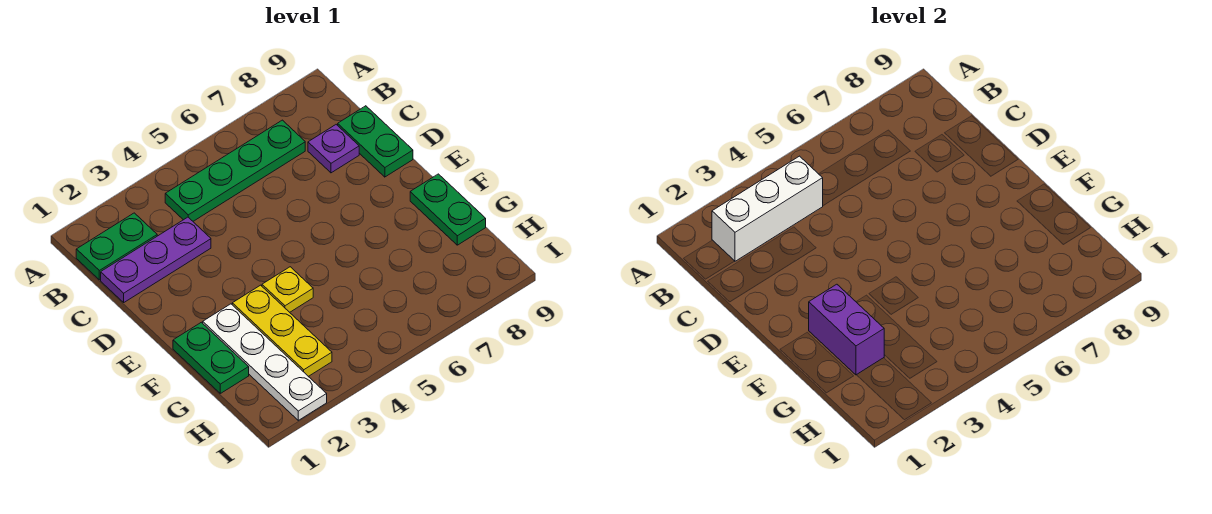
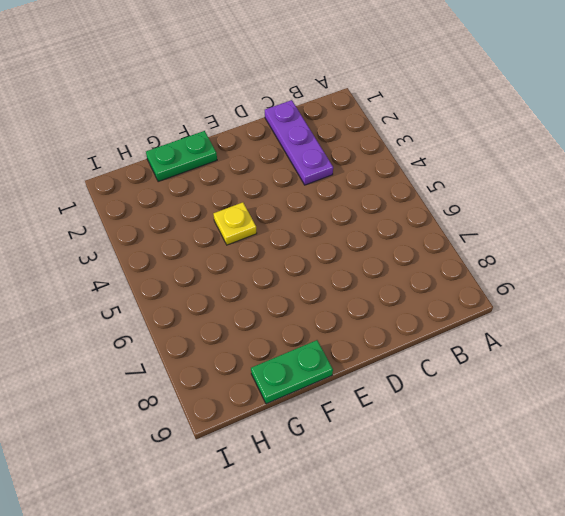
none -> green plate B1:B2 level 1
none -> green plate B4:B7 level 1
none -> purple plate C8 level 1

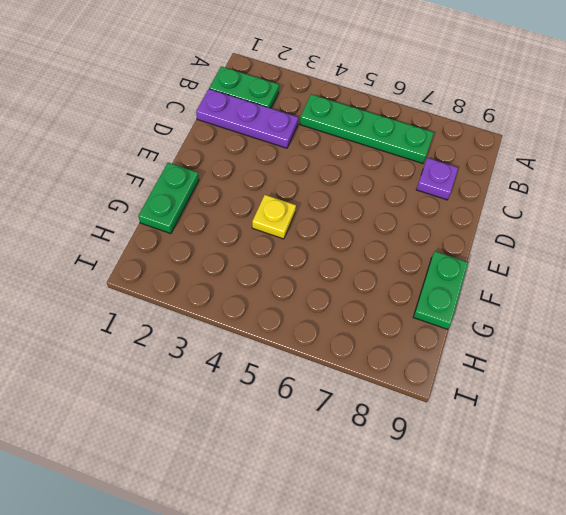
none -> green plate C9:D9 level 1
none -> white plate F2:I2 level 1
none -> yellow plate F3:H3 level 1

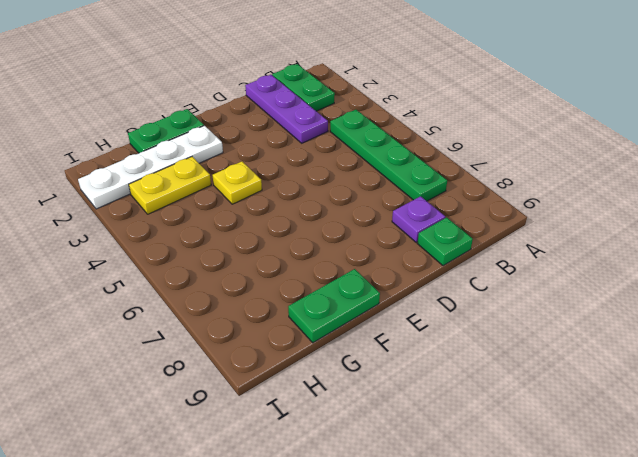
green plate C9 level 1 -> green plate C9:D9 level 1
yellow plate G3:H3 level 1 -> yellow plate F3:H3 level 1
none -> white brick B2:B4 level 2
none -> purple brick F2:G2 level 2

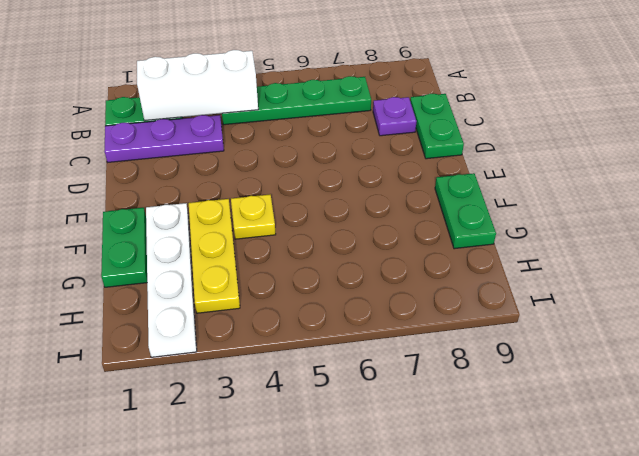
none -> purple brick F2:G2 level 2

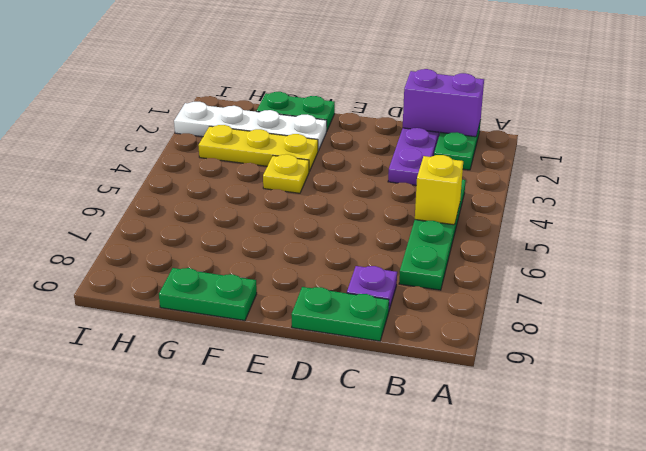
purple brick B1:C1 level 2 -> purple brick F2:G2 level 2
yellow brick B5 level 2 -> none
none -> white brick B2:B4 level 2

